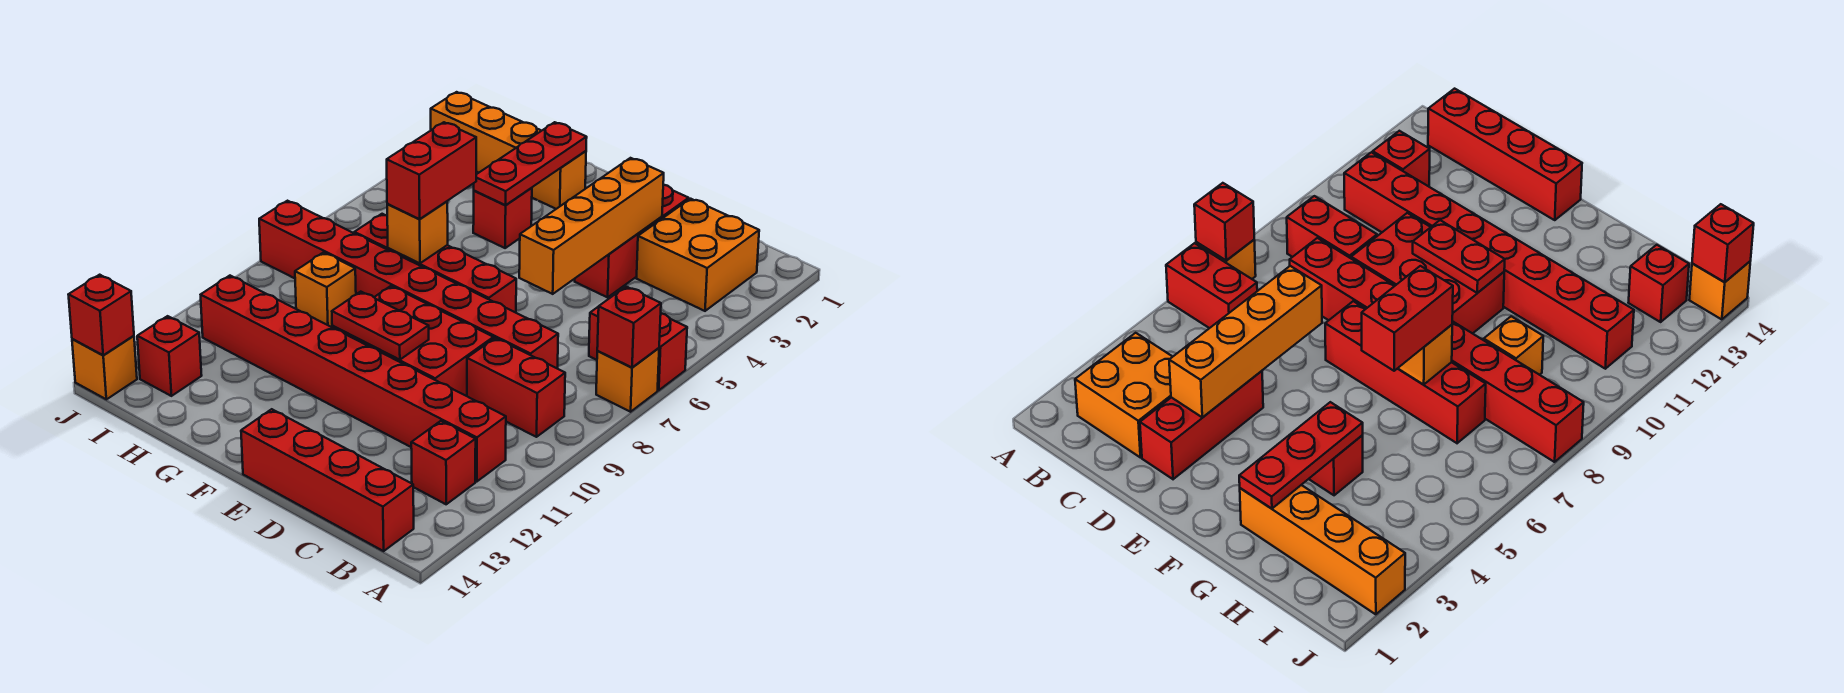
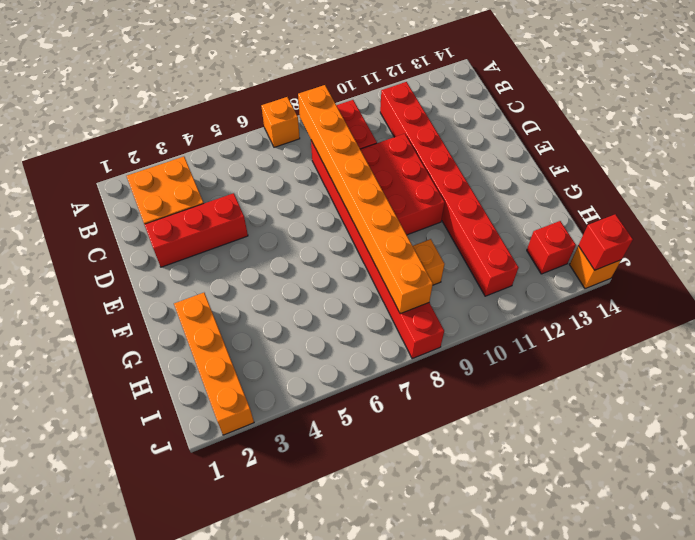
orange brick B8:I8 level 2 -> none
none -> red brick A6:B6 level 1
none -> red brick B12 level 1
none -> red brick B14:E14 level 1

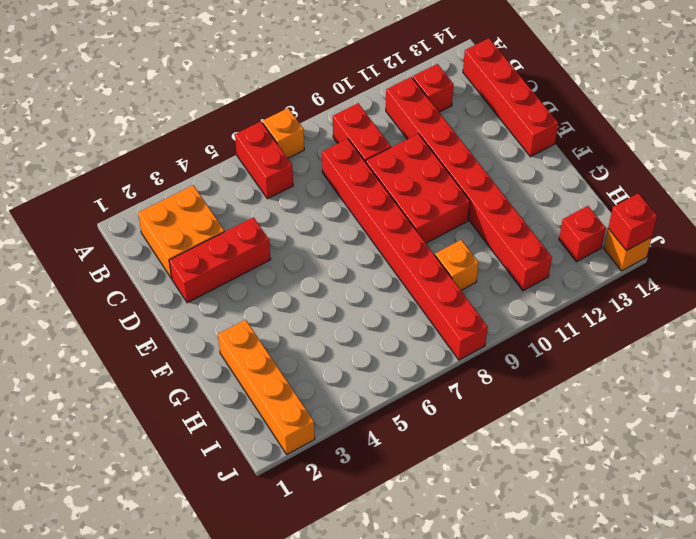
none -> red brick E7:H7 level 1
none -> red brick G4 level 1
none -> red brick A7 level 2

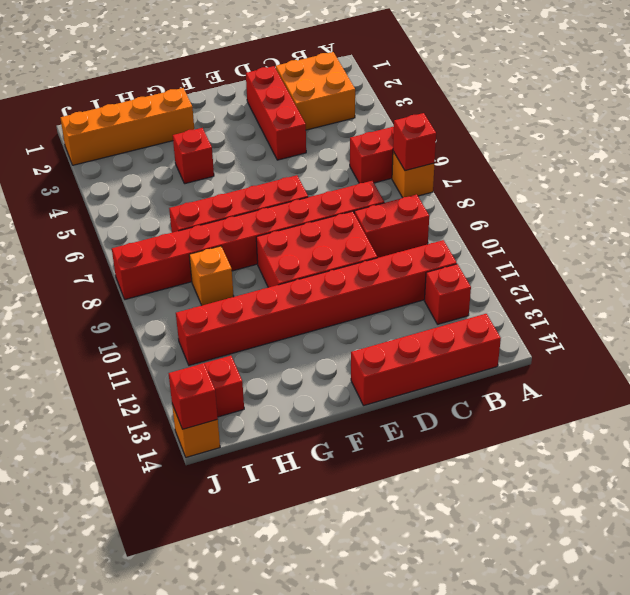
none -> orange brick D3:D6 level 2
none -> red plate E10:F10 level 2
none -> red plate G2:G4 level 2

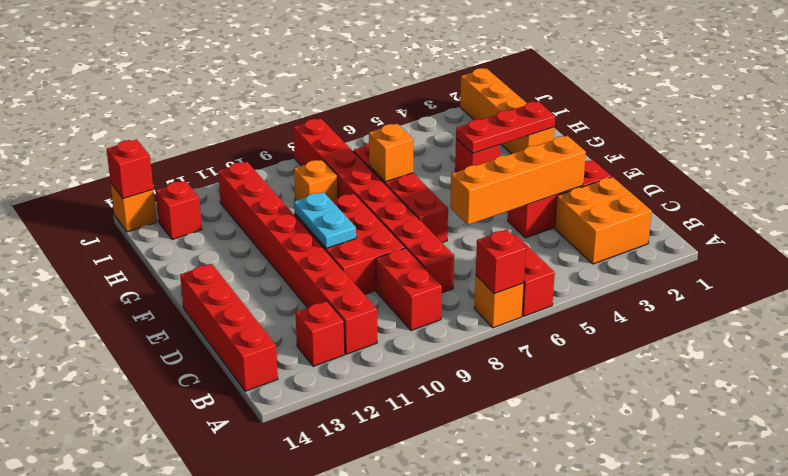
cyan plate E10:F10 level 2 -> red plate E10:F10 level 2
none -> red brick G6:G7 level 3

